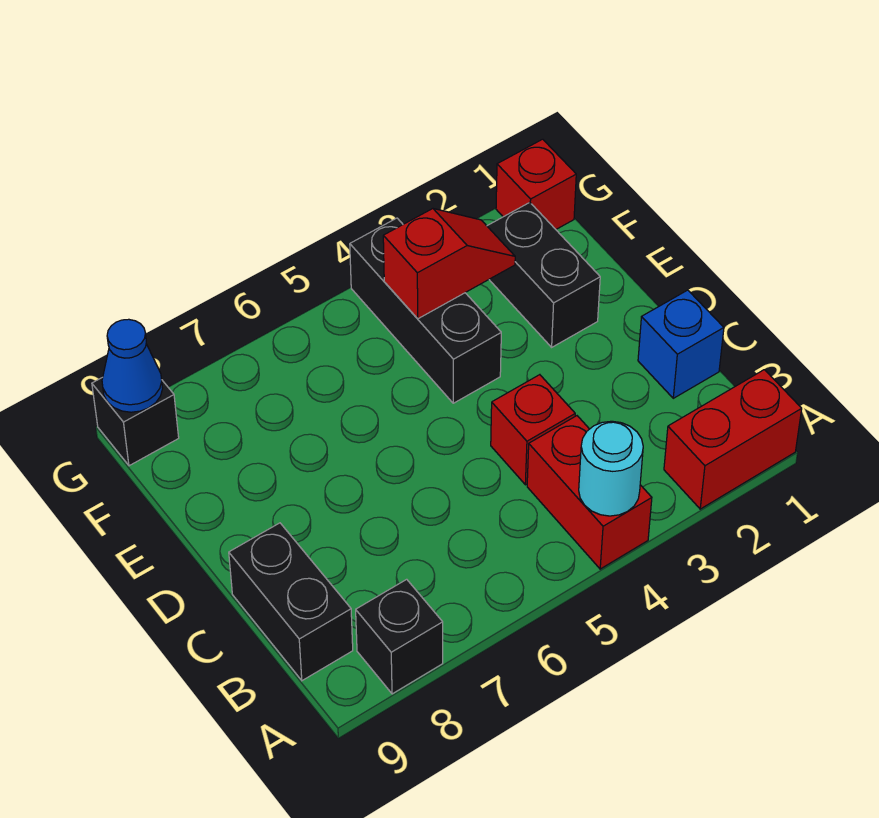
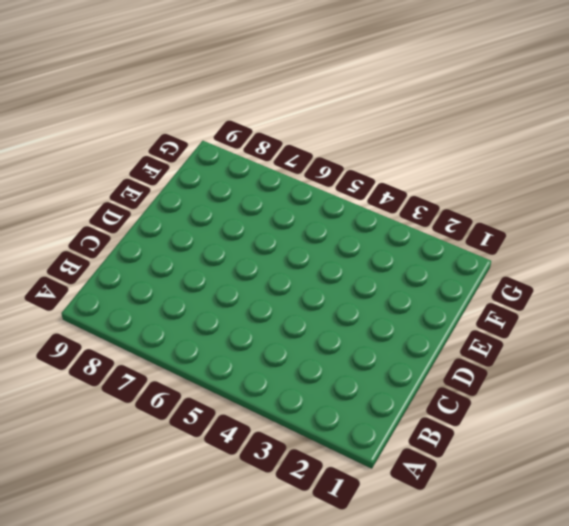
none -> red brick A1:A2 level 1
none -> red brick A4:B4 level 1
none -> black brick A8 level 1

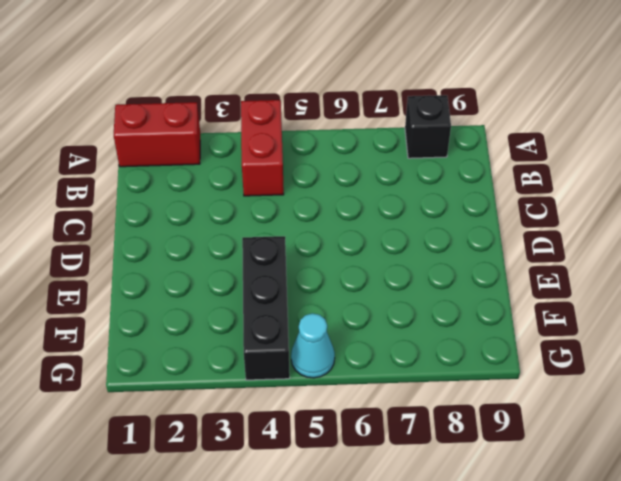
cyan cone G5 level 1 -> none
none -> black brick B9:C9 level 1
none -> blue brick C1 level 1
none -> red brick C4 level 1

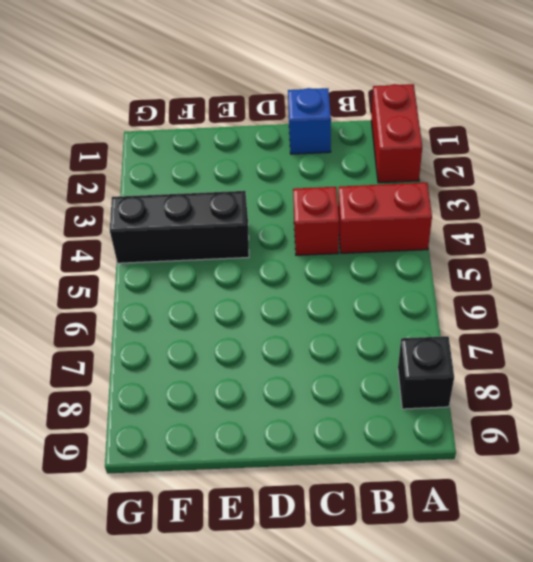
none -> black brick B9:C9 level 1
none -> black brick E2:F2 level 1
none -> red brick G1 level 1

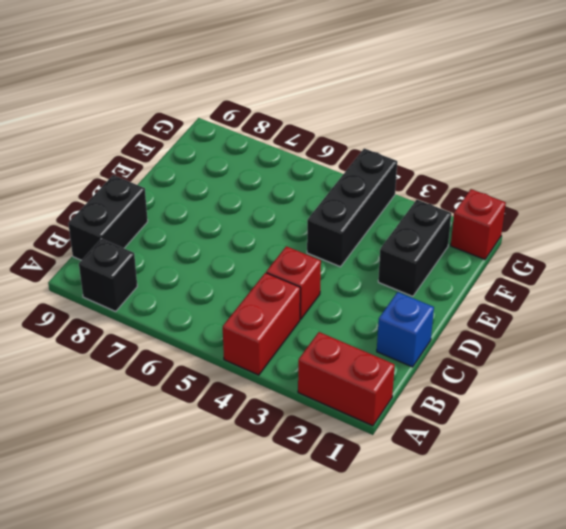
none -> black brick G9 level 1
none -> cyan round brick A4 level 2
none -> red slope F3:F4 level 2 top 4

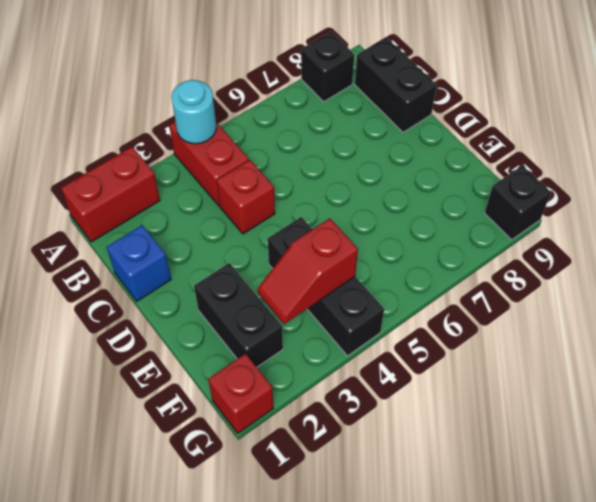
none -> blue cone G9 level 2

